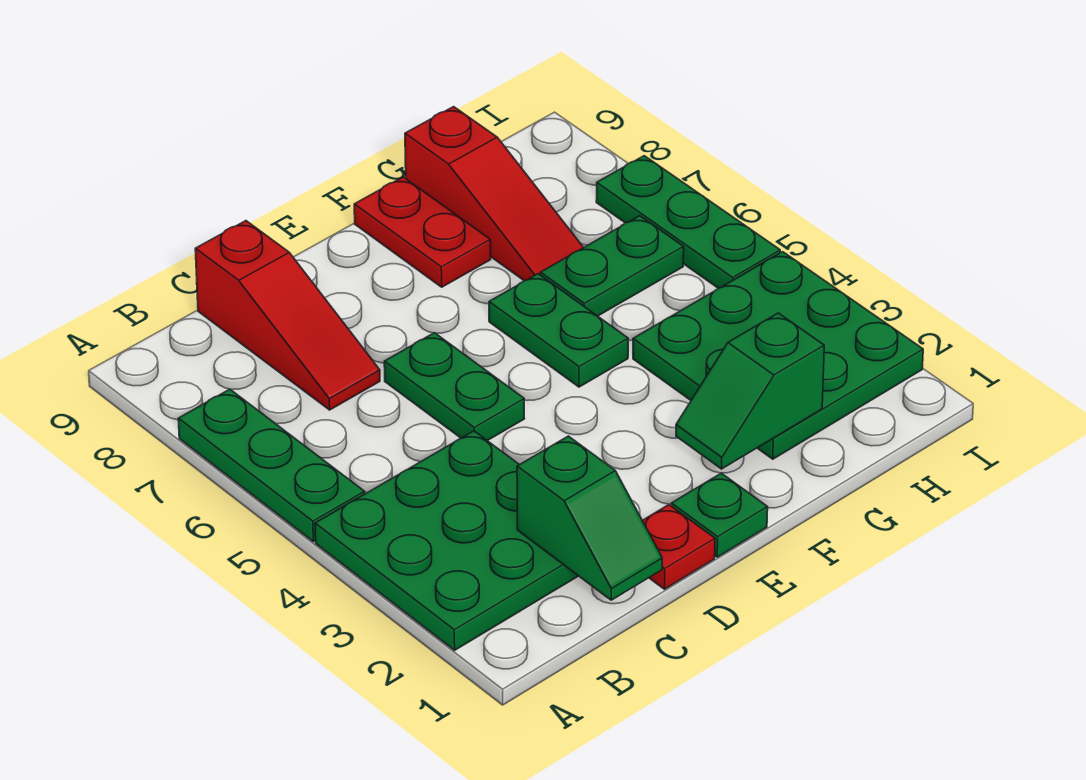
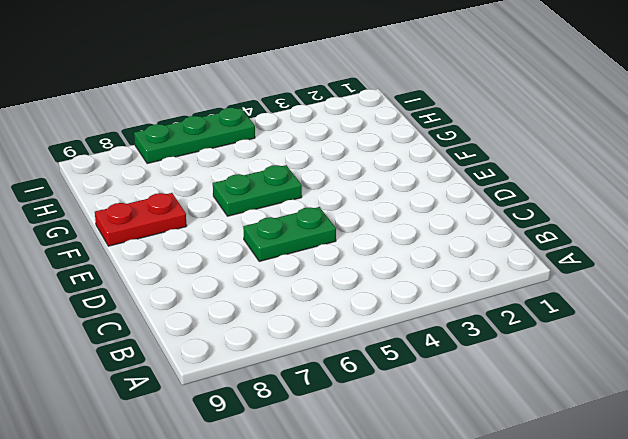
none -> green plate A2:C4 level 1
none -> green plate A5:A7 level 1
none -> red slope C7:C9 level 1 top 9

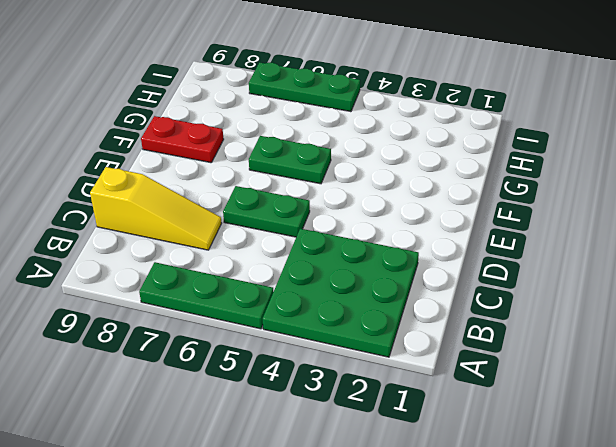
yellow slope C7:C9 level 1 top 9 -> red slope C7:C9 level 1 top 9
none -> red plate D1 level 1
none -> green plate E1 level 1
none -> green plate G2:I4 level 1

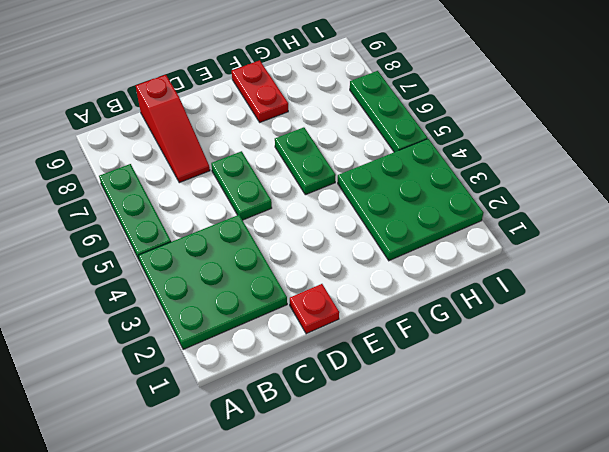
none -> green plate E1 level 1
none -> green plate G6:H6 level 1
none -> red slope G7:G9 level 1 top 9

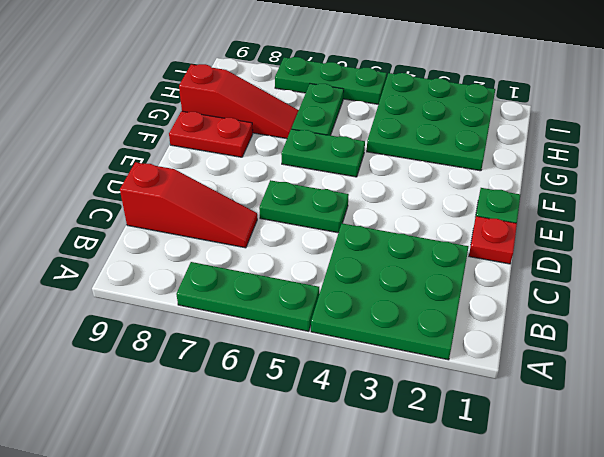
none -> green slope C1:C2 level 2 top 2
none -> green slope F2:G2 level 2 top G

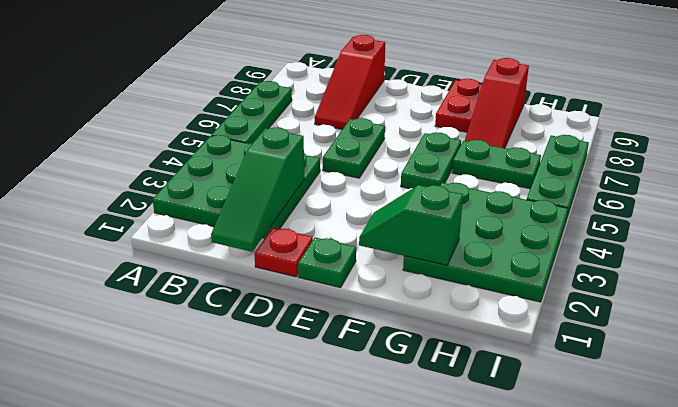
green slope C1:C3 level 2 top 3 -> green slope C1:C2 level 2 top 2

